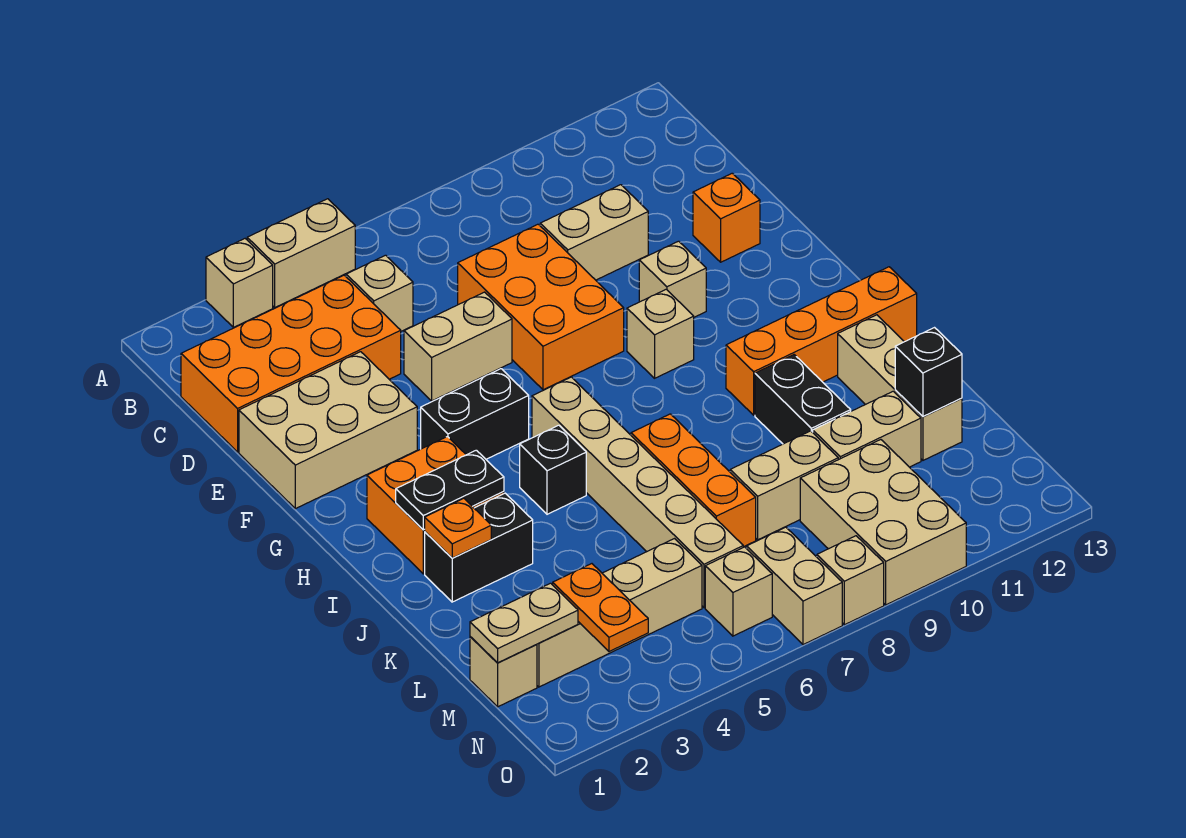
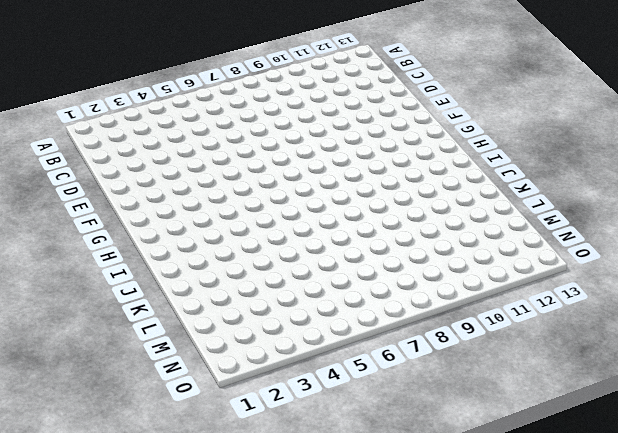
none -> tan brick A3 level 1
none -> tan brick A4:A5 level 1
none -> orange brick C1:D4 level 1
none -> tan brick C5 level 1

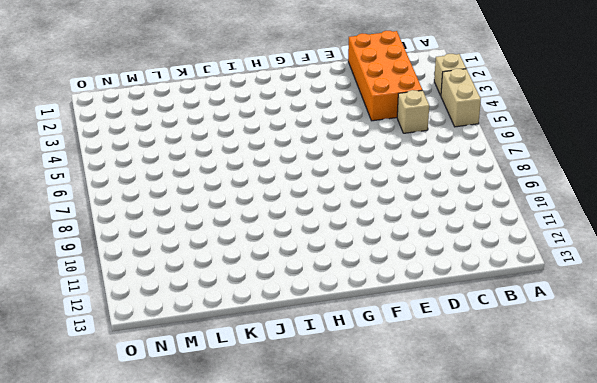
none -> orange brick D7:F8 level 1
none -> tan brick D9:D10 level 1
none -> tan brick E1:F3 level 1
none -> tan brick E5:E6 level 1

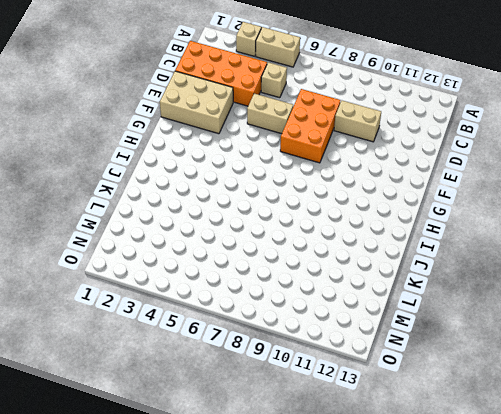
none -> orange brick E12 level 1
none -> tan brick F10 level 1
none -> black brick G4:G5 level 1
none -> tan brick G9 level 1

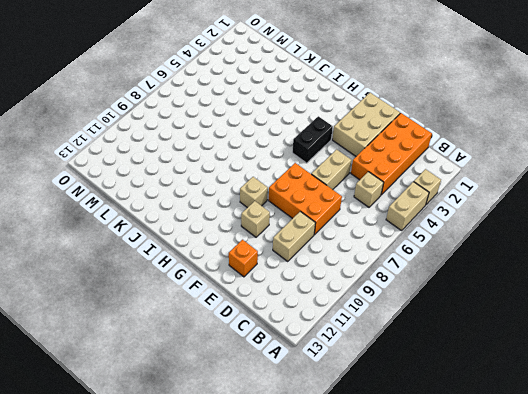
none -> orange brick H2:I3 level 1
none -> tan brick H6:M6 level 1
none -> black brick I5 level 1
none -> orange brick I10:I13 level 1

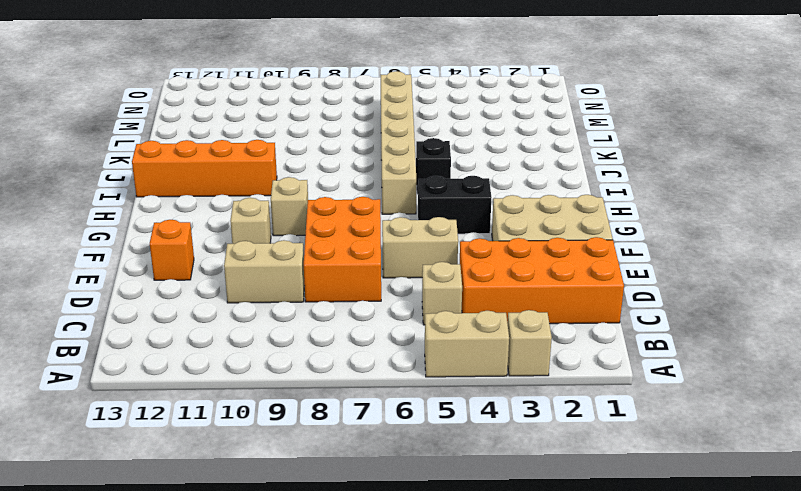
none -> orange brick H2:I3 level 1
none -> black brick J2:J3 level 1
none -> orange brick J7:L7 level 1
none -> black brick J10:K10 level 1

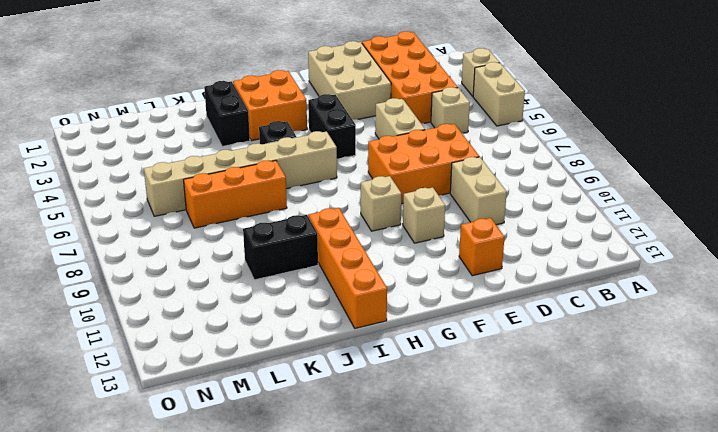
none -> tan brick J12:L12 level 1
none -> tan brick L8:L9 level 1
none -> tan brick L10:L11 level 1
none -> tan brick M1 level 1

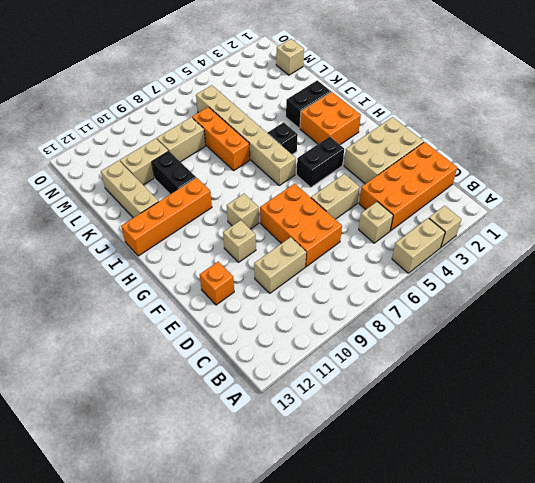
none -> tan brick M2:M5 level 1
none -> tan brick M9:O10 level 1
none -> tan brick N6 level 1
none -> tan brick N7:O7 level 1

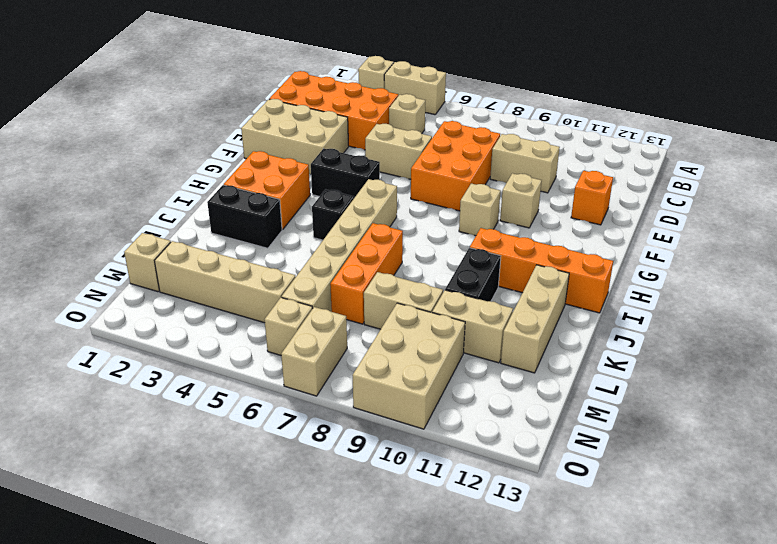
none -> tan brick O8 level 1
none -> black plate I2:I3 level 2
none -> orange plate J2 level 2
none -> black brick L12 level 2

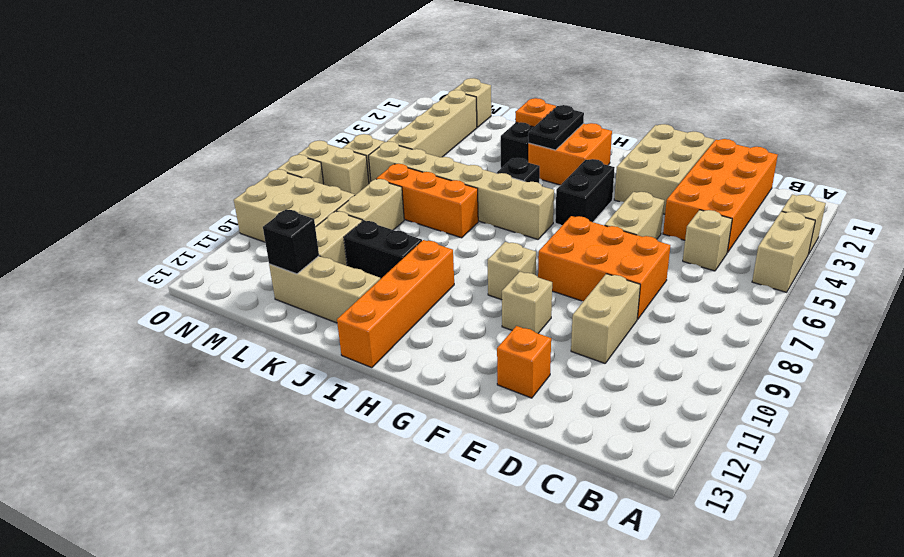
none -> tan plate M1:M2 level 2
none -> orange plate M3:N3 level 2

